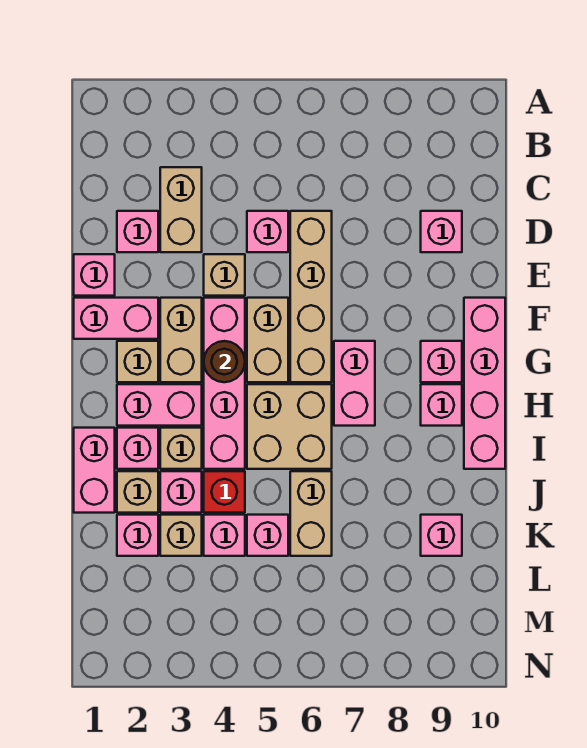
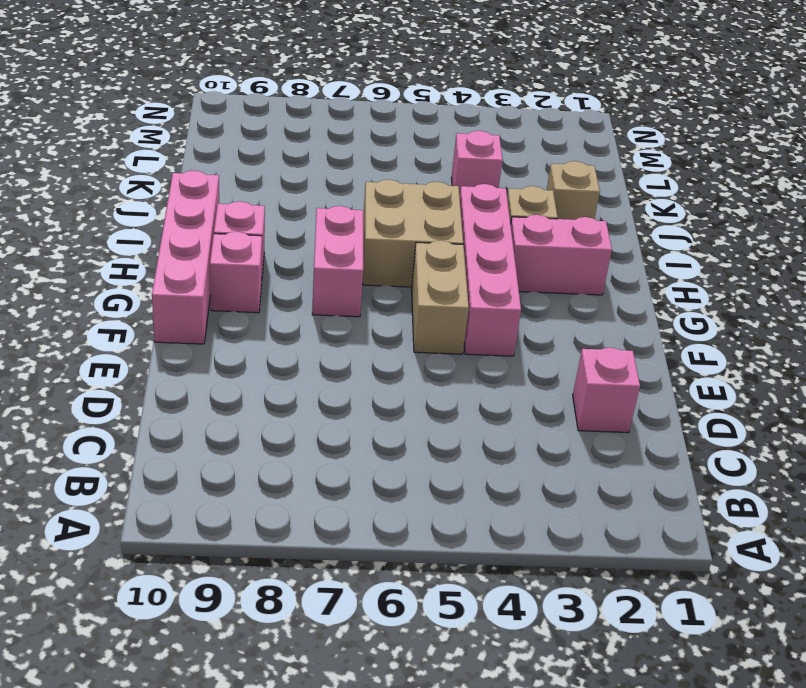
none -> tan brick C3:D3 level 1
none -> pink brick D5 level 1
none -> tan brick D6:G6 level 1
none -> pink brick D9 level 1

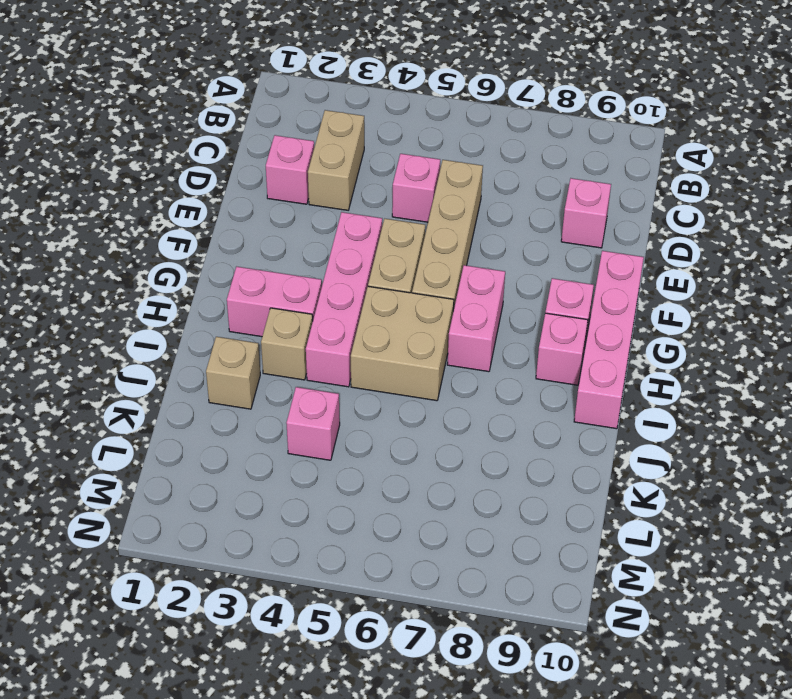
none -> pink brick E1 level 1
none -> tan brick E4 level 1
none -> pink brick F1:F2 level 1
none -> tan brick F3:G3 level 1

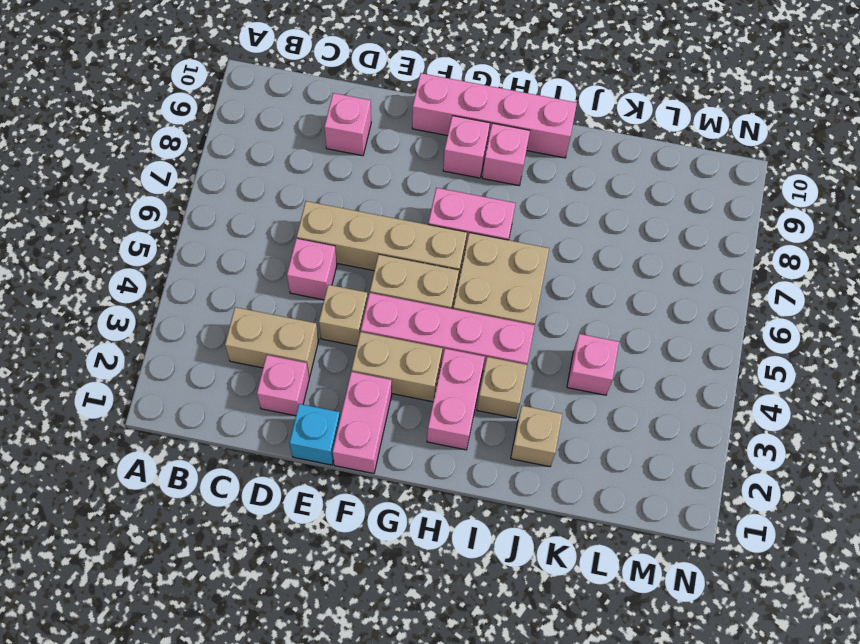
cyan brick E1 level 1 -> pink brick E1 level 1
none -> tan brick G2 level 1
none -> pink brick I1:J1 level 1
none -> pink brick I2 level 1
none -> pink brick J3 level 1

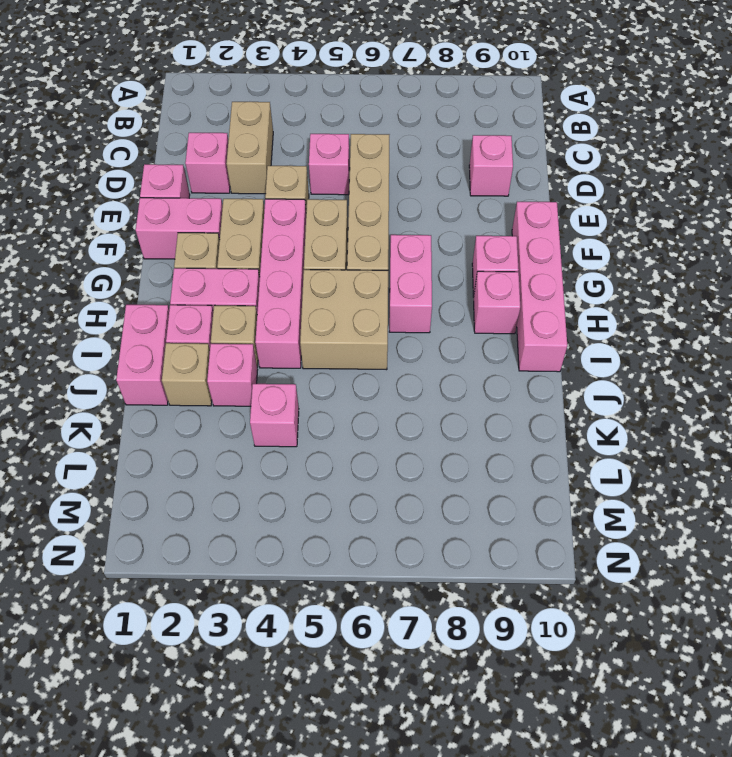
none -> red brick J4 level 1
none -> tan brick J6:K6 level 1
none -> pink brick K2 level 1
none -> tan brick K3 level 1

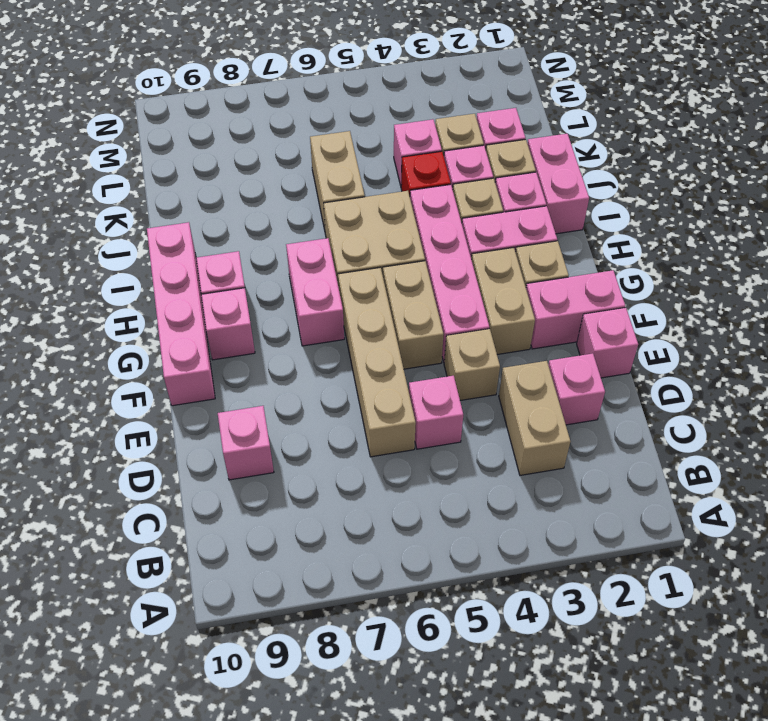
none -> pink brick K5 level 1
none -> pink brick K9 level 1
none -> brown round brick G4 level 2

